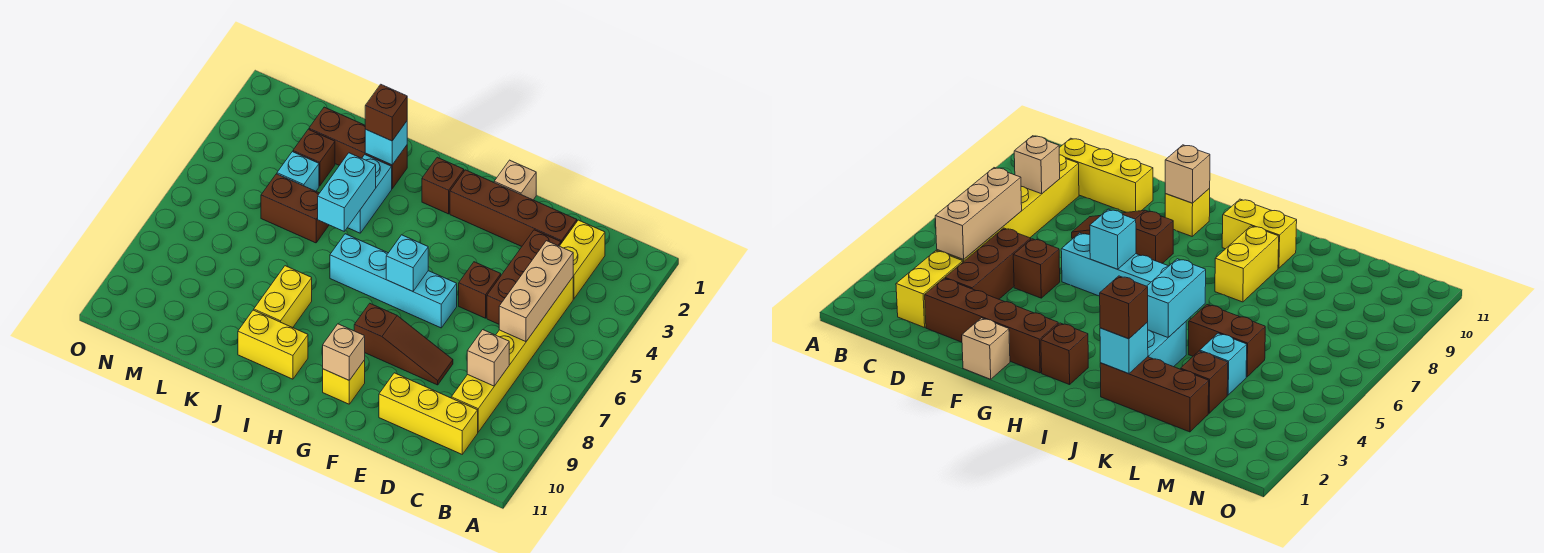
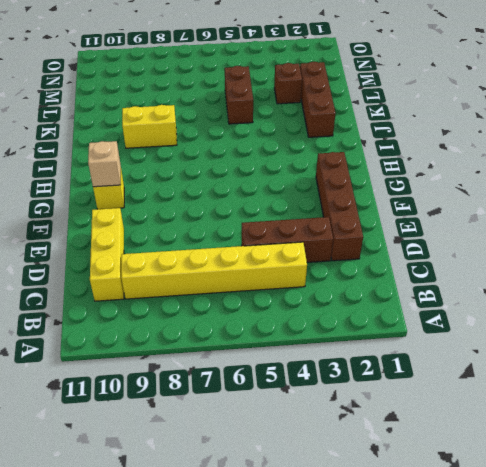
none -> yellow brick C2:C3 level 1
none -> brown brick E5 level 1
none -> brown slope E8:G8 level 1 top G

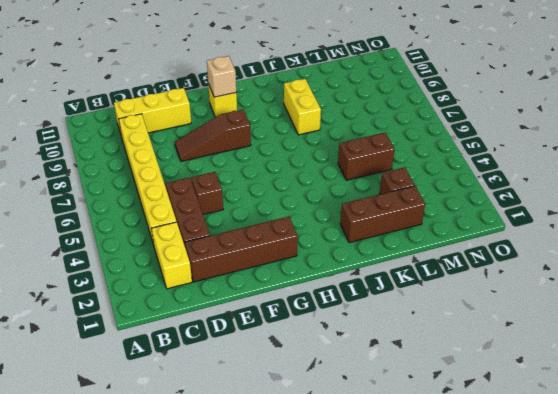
none -> tan brick F1 level 1
none -> cyan brick F6:I6 level 1
none -> brown brick H2 level 1

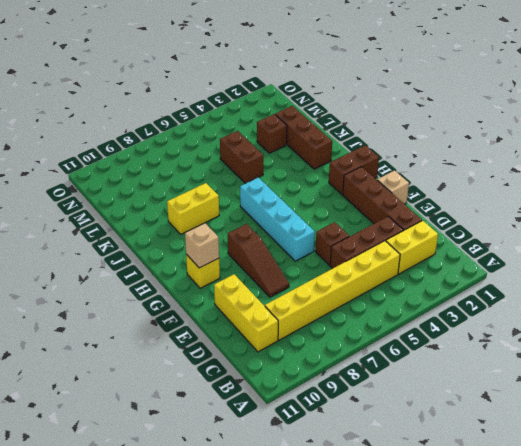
brown brick H1:H2 level 1 -> brown brick H2 level 1
none -> yellow brick I10:J10 level 1
none -> cyan brick J3:J4 level 1
none -> cyan brick L4 level 1

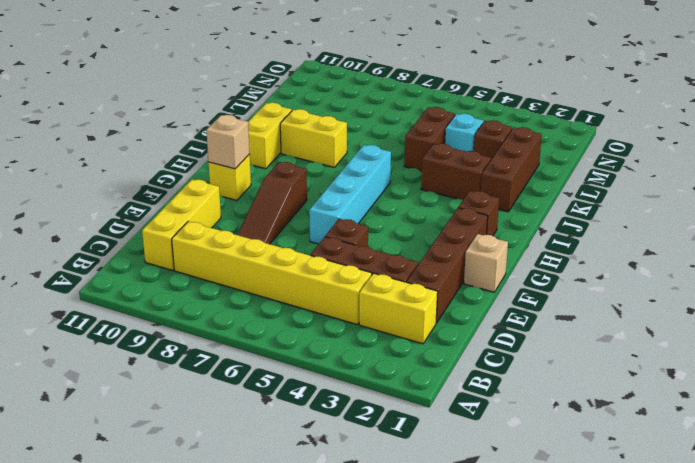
brown brick J3:J4 level 1 -> cyan brick J3:J4 level 1
none -> tan brick C4:C6 level 2
none -> tan brick C8 level 2
none -> cyan brick G6 level 2

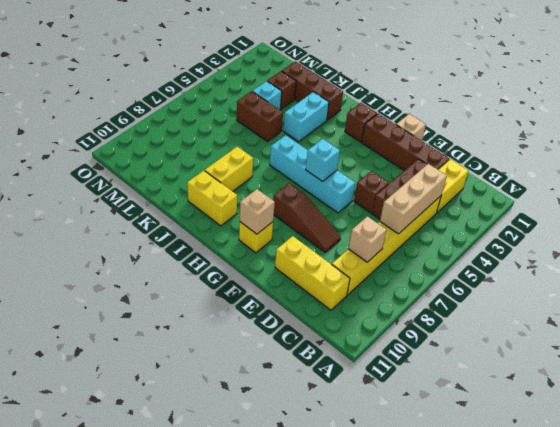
none -> cyan brick J2 level 2
none -> cyan brick J4:J5 level 2
none -> brown brick J2 level 3

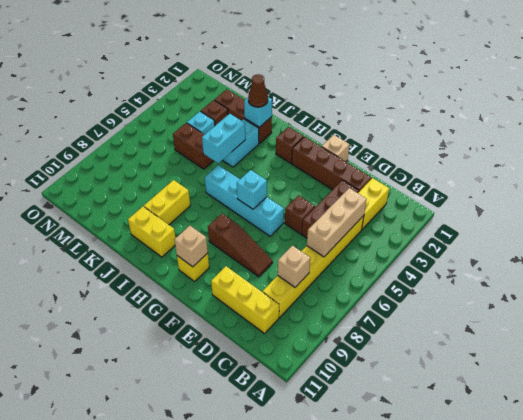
brown cone J2 level 3 -> brown brick J2 level 3

